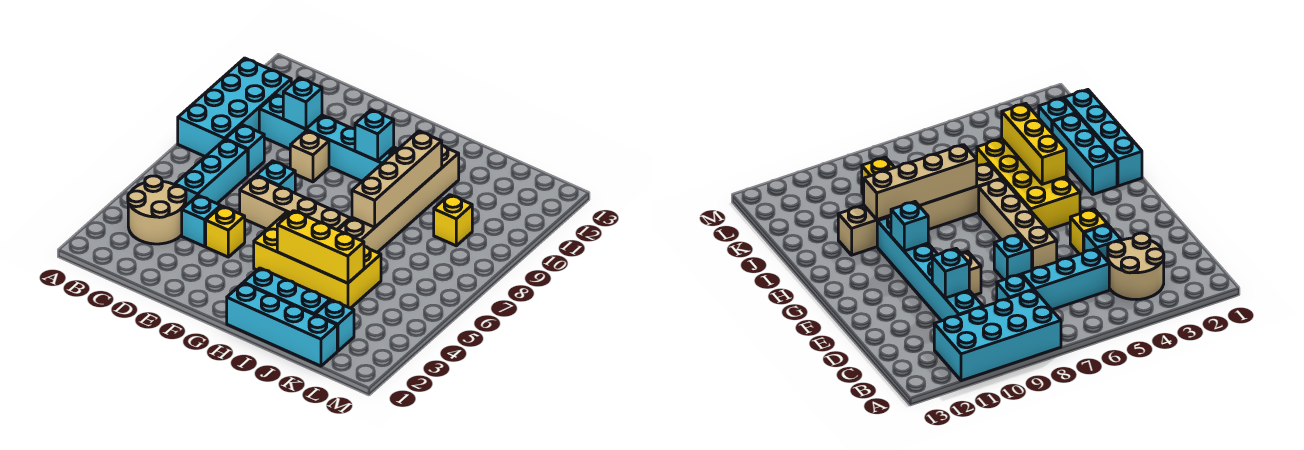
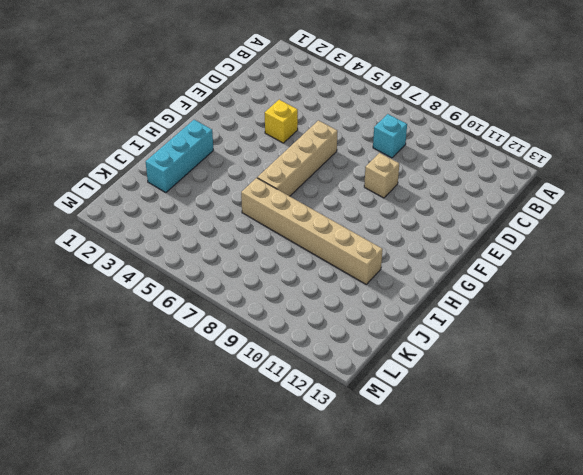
none -> cyan brick A8:B11 level 1
none -> tan round brick B3:C4 level 1
none -> cyan brick C5:C7 level 1

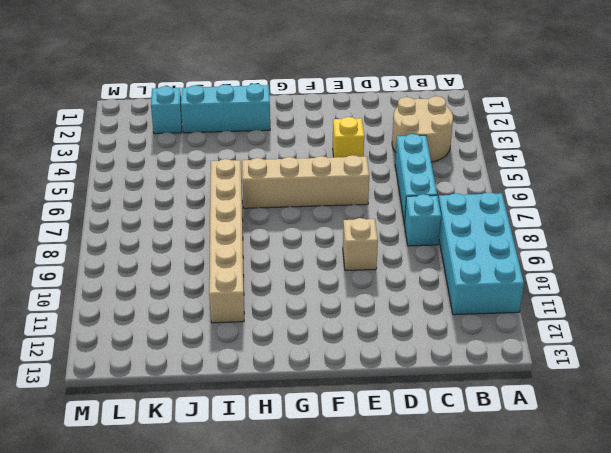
none -> cyan brick C10:H10 level 1
none -> cyan brick D4 level 1
none -> cyan brick E7 level 1

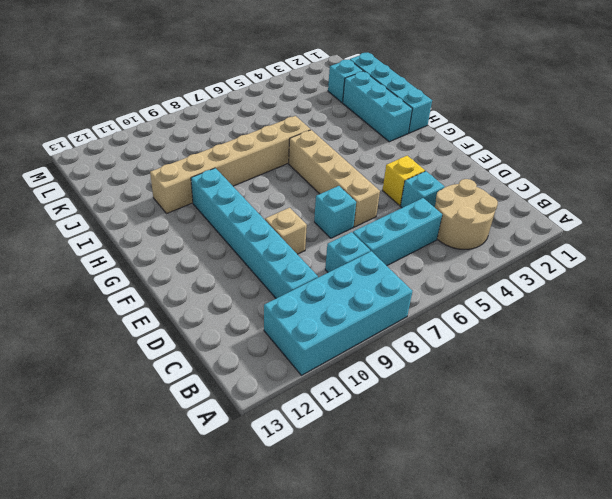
none -> yellow brick G4:J5 level 1
none -> yellow brick K9 level 1
none -> cyan brick D10 level 2

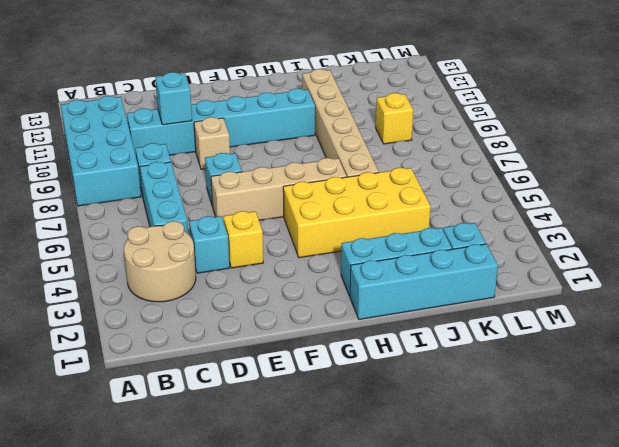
none -> cyan brick G10 level 2
none -> yellow brick H4:J4 level 2
none -> tan brick I7:I10 level 2

